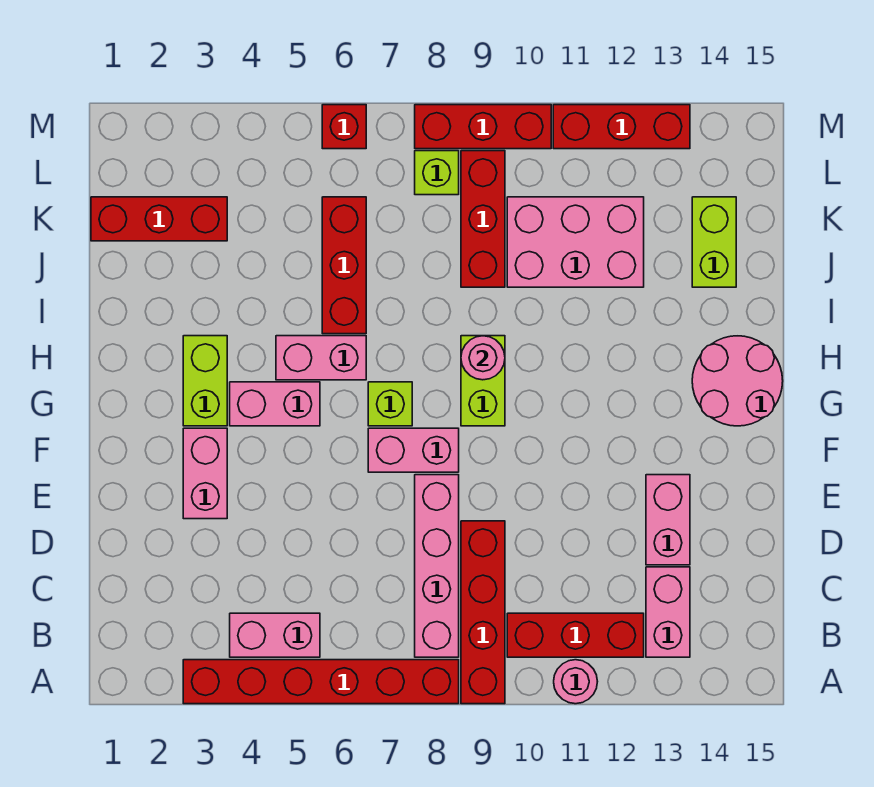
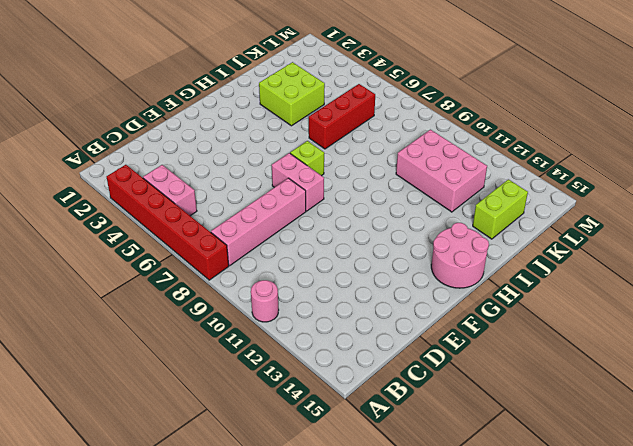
lime brick I3:J4 level 1 -> none
none -> red brick A9:D9 level 1
none -> red brick B10:B12 level 1
none -> pink brick B13:C13 level 1

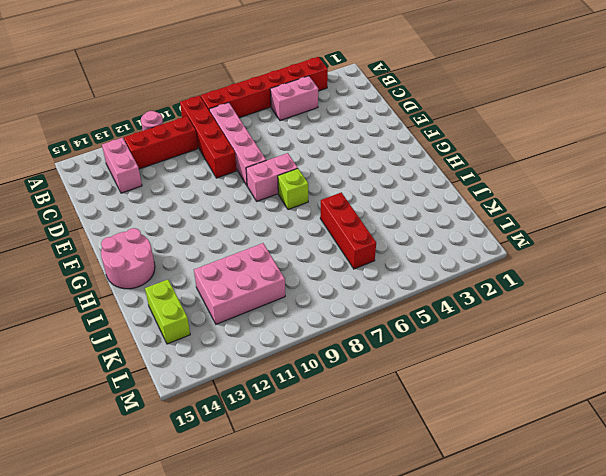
none -> pink brick D13:E13 level 1
none -> pink brick E3:F3 level 1
none -> lime brick G3:H3 level 1

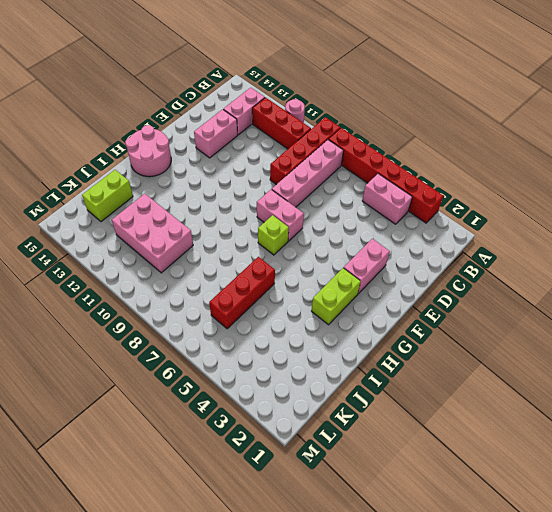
none -> pink brick G4:G5 level 1
none -> lime brick G9:H9 level 1
none -> pink brick H5:H6 level 1

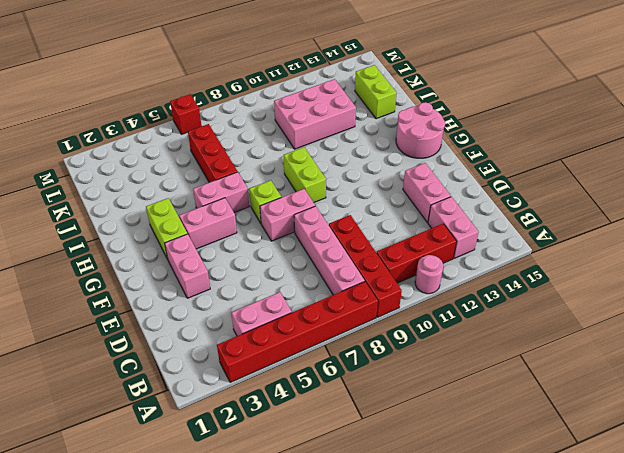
none -> red brick J9:L9 level 1
none -> red brick K1:K3 level 1
none -> lime brick L8 level 1

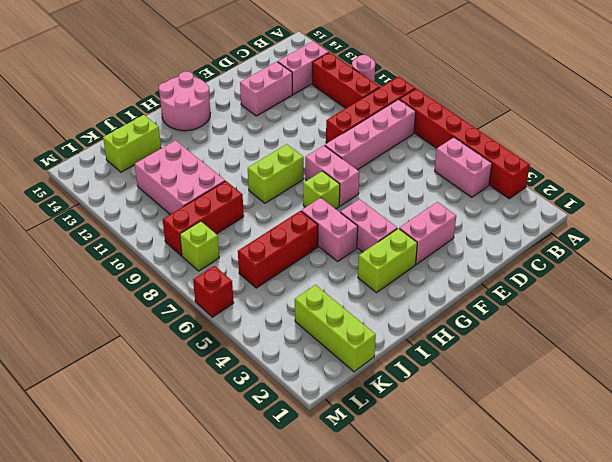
lime brick K1:K3 level 1 -> red brick K1:K3 level 1
none -> red brick M8:M10 level 1
none -> red brick M11:M13 level 1
none -> pink round brick H9 level 2

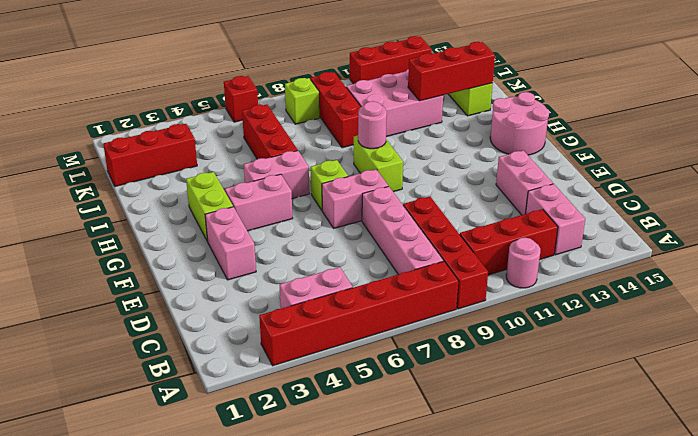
red brick J12:J14 level 2 -> red brick M8:M10 level 1

